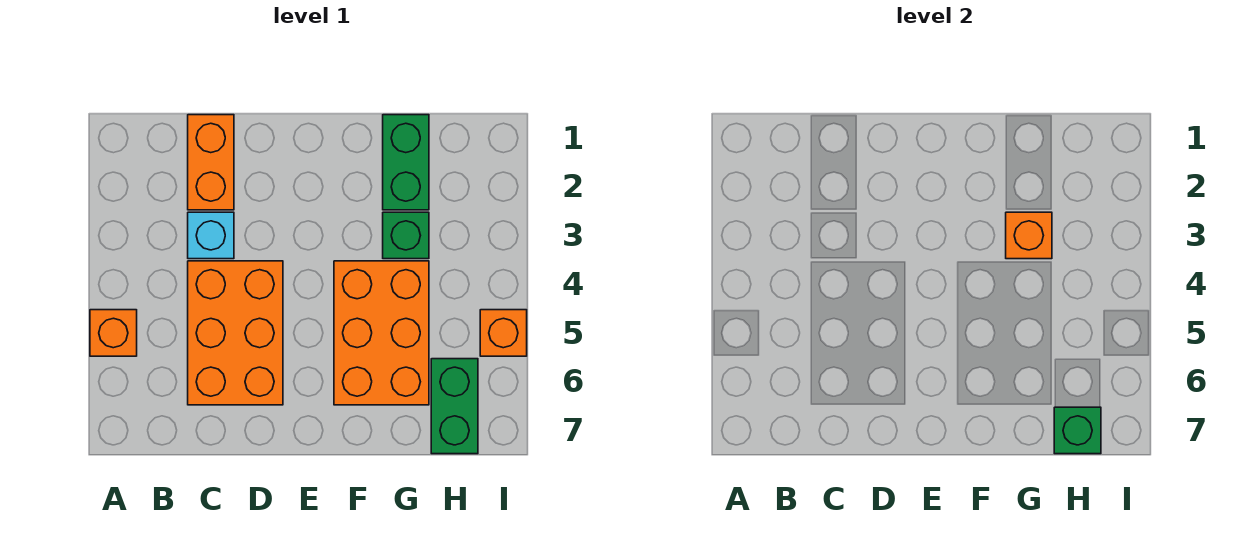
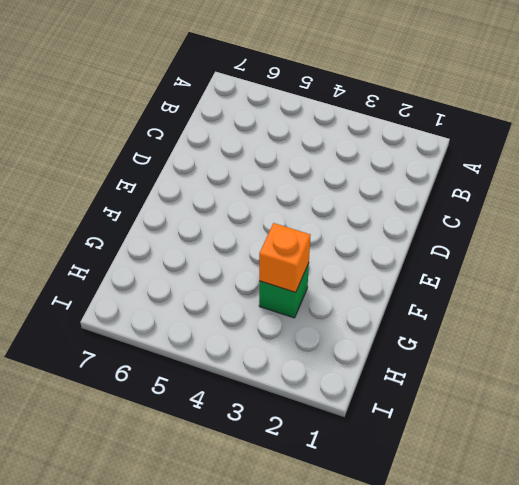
none -> orange brick A5 level 1
none -> orange brick C1:C2 level 1

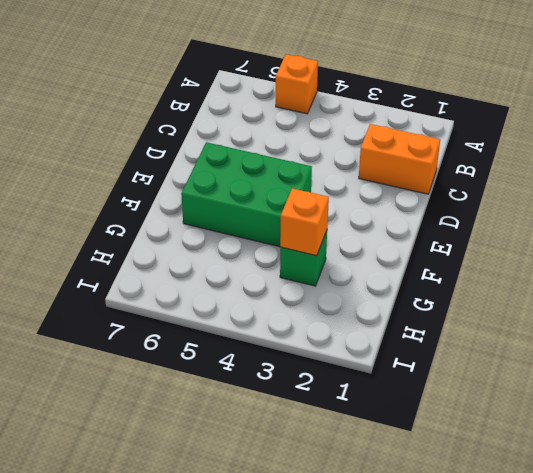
green brick E4:F6 level 1 -> orange brick F4:G6 level 1
none -> cyan brick C3 level 1
none -> orange brick C4:D6 level 1

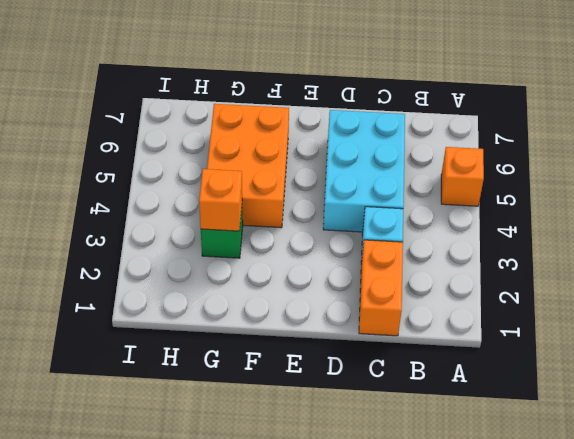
cyan brick C4:D6 level 1 -> orange brick C4:D6 level 1
none -> green brick G1:G2 level 1
none -> green brick H6:H7 level 1

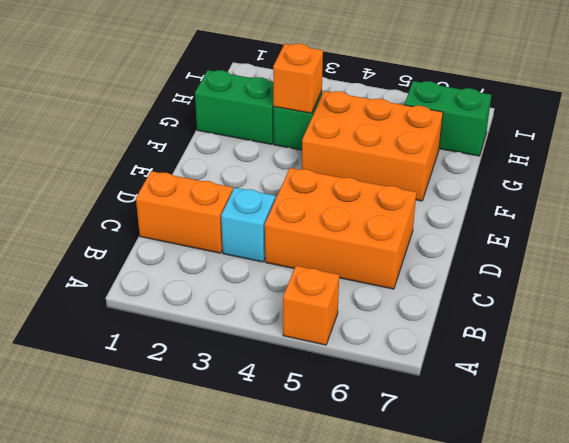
none -> orange brick I5 level 1
none -> green brick H7 level 2

